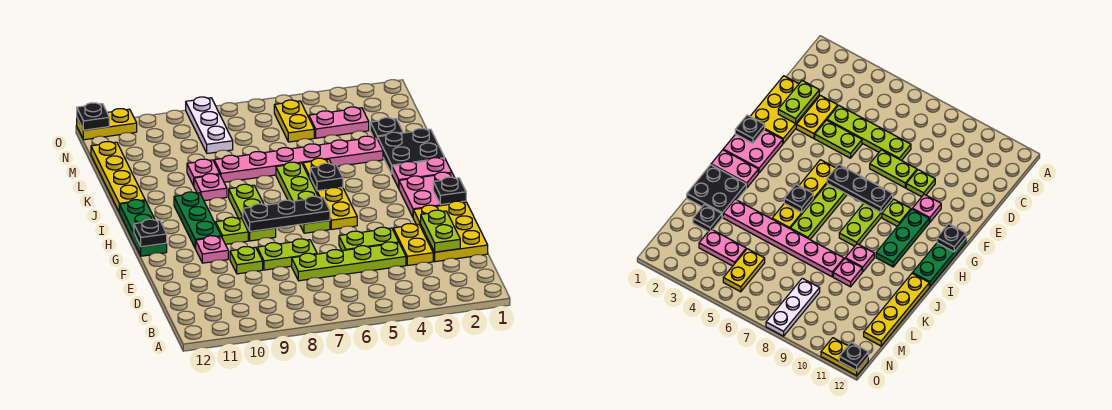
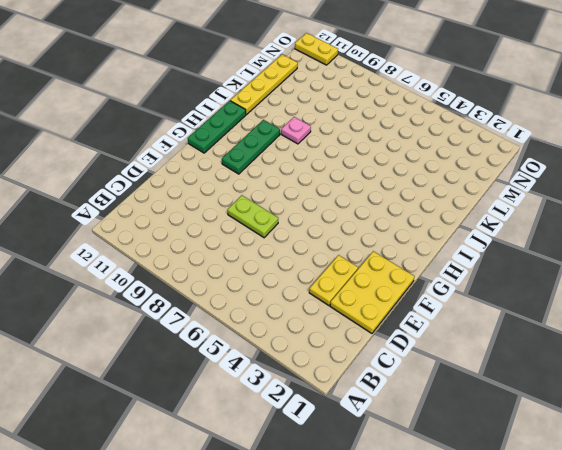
none -> lime plate D4:D7 level 1
none -> lime plate E4:E5 level 1
none -> lime plate E9 level 1
none -> pink plate F10 level 1

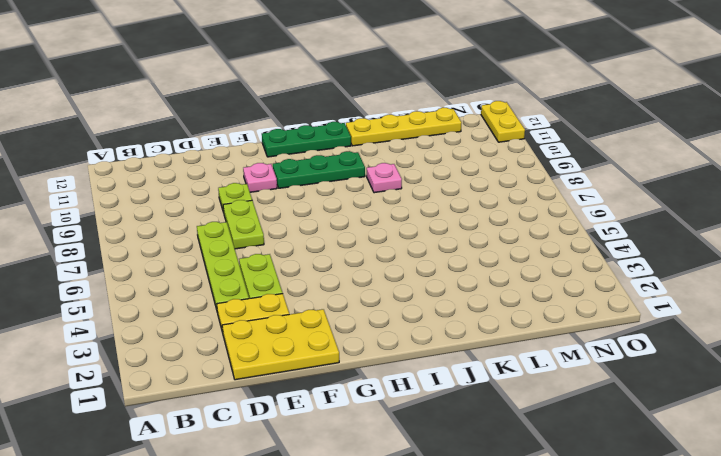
none -> pink plate G1:H2 level 1
none -> yellow plate G5:J5 level 1
none -> lime plate G6:J6 level 1
none -> lime plate G8:I8 level 1

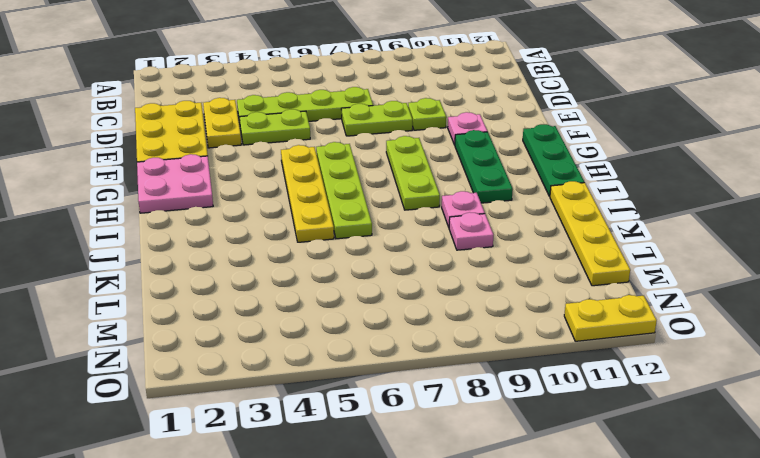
none -> lime plate G9 level 1
none -> pink plate I1:I2 level 1
none -> black plate J1:K2 level 1
none -> pink plate K3:K8 level 1

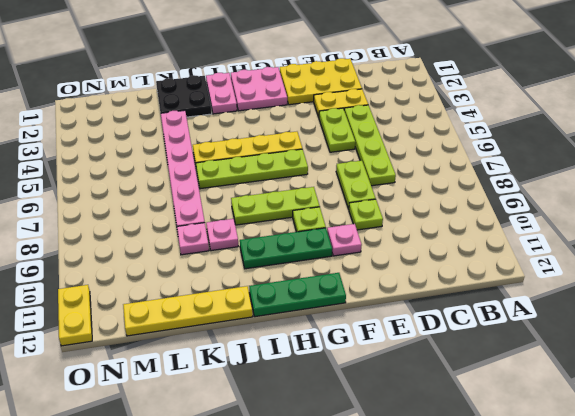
none -> black plate L2 level 1
none -> pink plate M3:M4 level 1
none -> yellow plate M5:N5 level 1
none -> white plate M8:O8 level 1

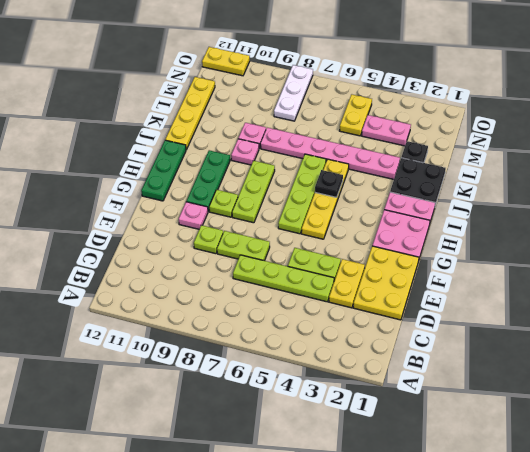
none -> lime plate D2:E2 level 2
none -> black plate G1 level 2
none -> black plate G6:G8 level 2
none -> black plate G12 level 2

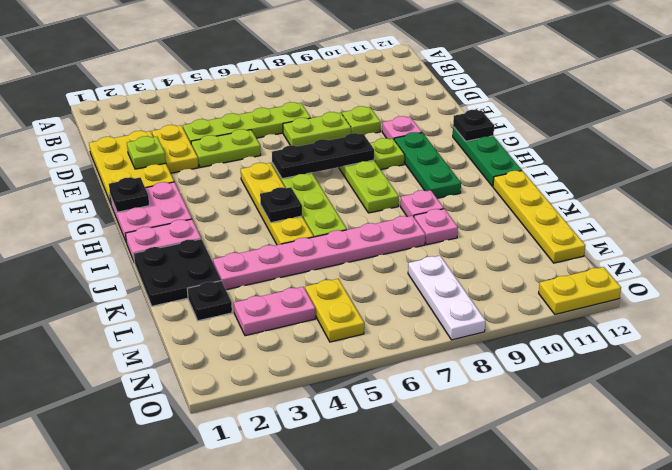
lime plate E2 level 2 -> lime plate D2:E2 level 2
none -> black plate O12 level 2

